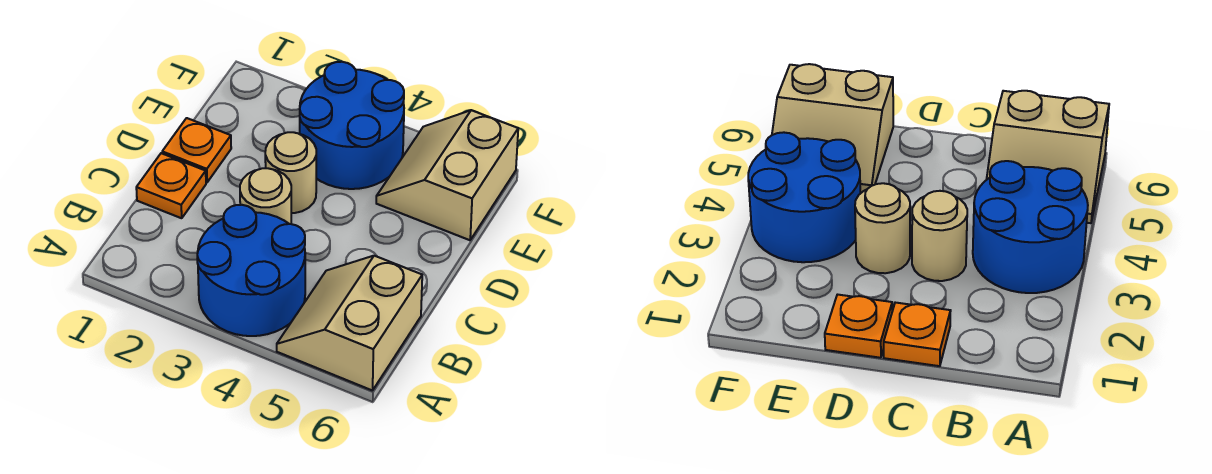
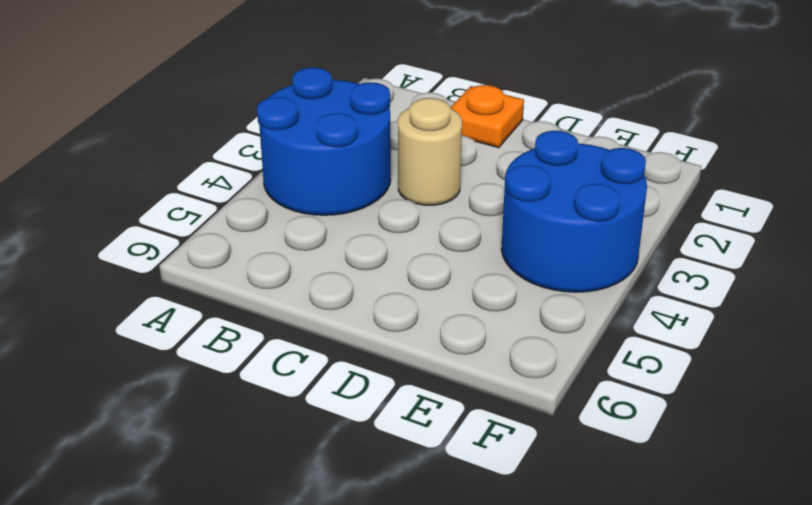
none -> tan slope A5:B6 level 1 top 6
none -> orange plate D1 level 1

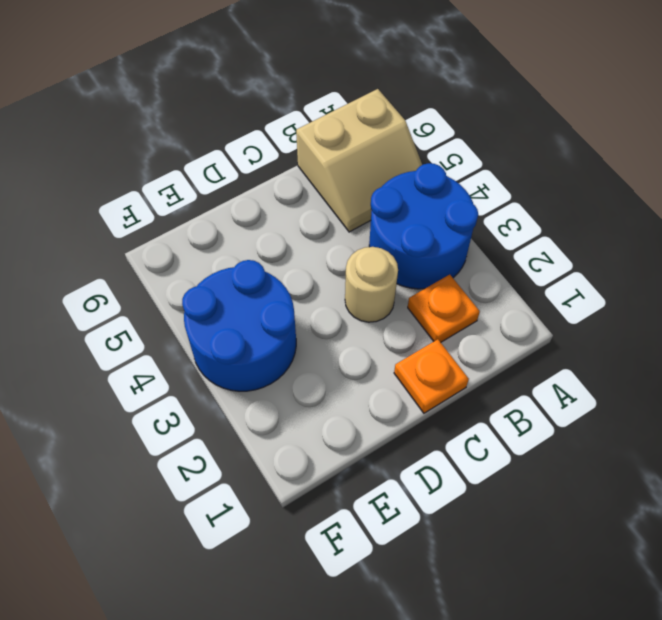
orange plate B2 level 1 -> orange plate D1 level 1
none -> tan round brick D3 level 1
none -> tan slope E5:F6 level 1 top 6

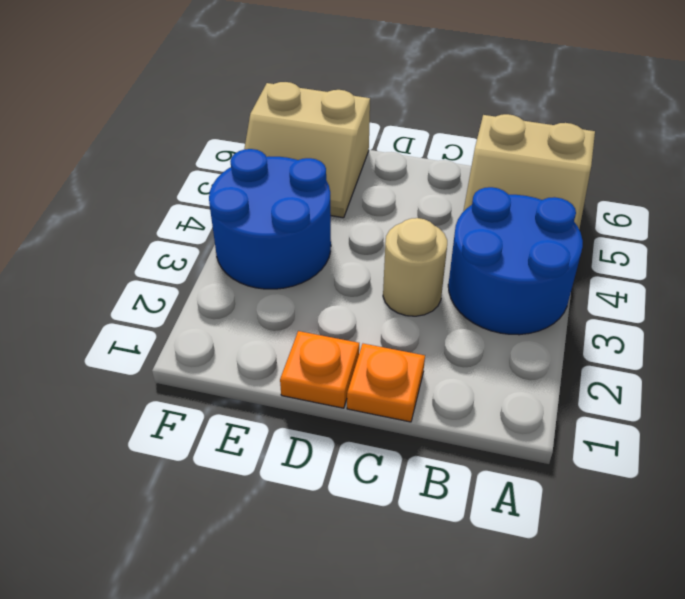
none -> tan round brick D3 level 1

